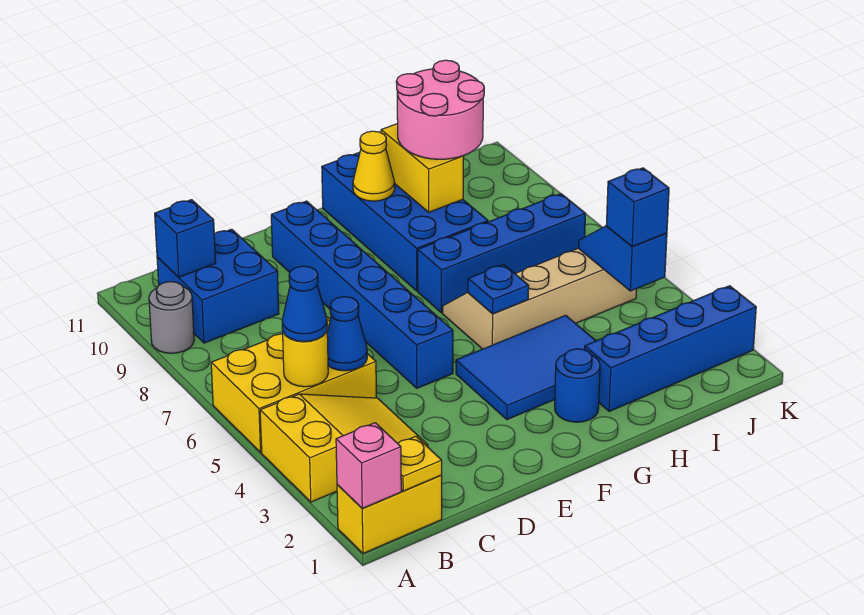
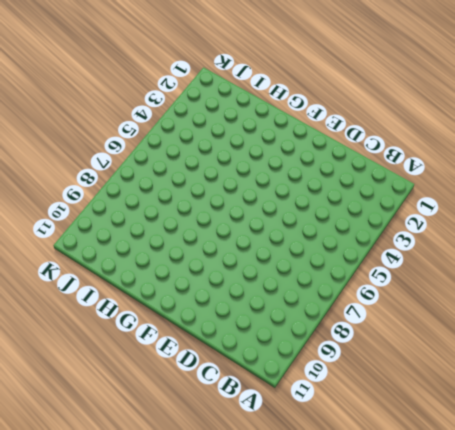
none -> yellow brick A1:B1 level 1
none -> yellow slope A3:C4 level 1 top A
none -> yellow brick A5:C6 level 1

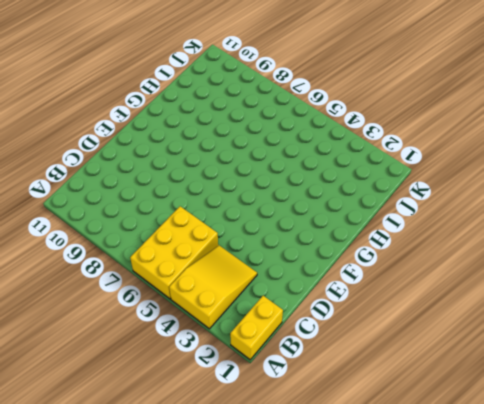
none -> grey round brick A9 level 1
none -> blue brick B9:C10 level 1
none -> blue brick E5:E10 level 1

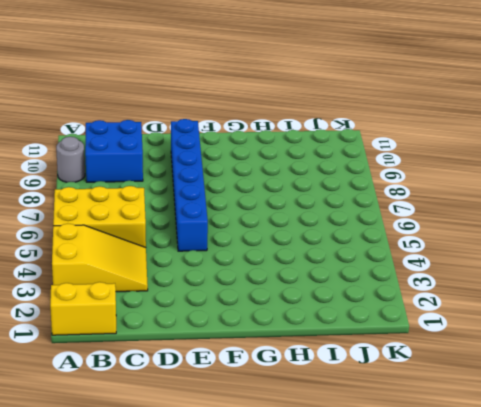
none -> blue tile F3:H4 level 1
none -> blue round brick G2 level 1
none -> tan slope G5:J6 level 1 top 5

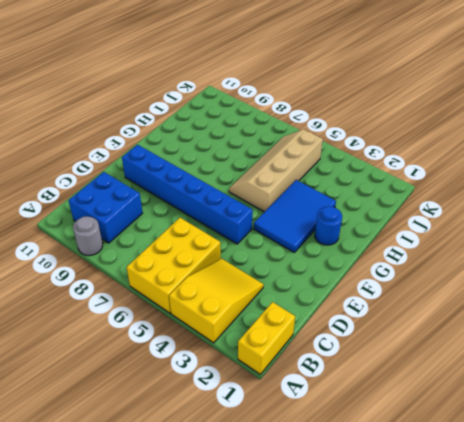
none -> blue brick G7:J7 level 1
none -> blue brick G8:H11 level 1
none -> blue brick H2:K2 level 1

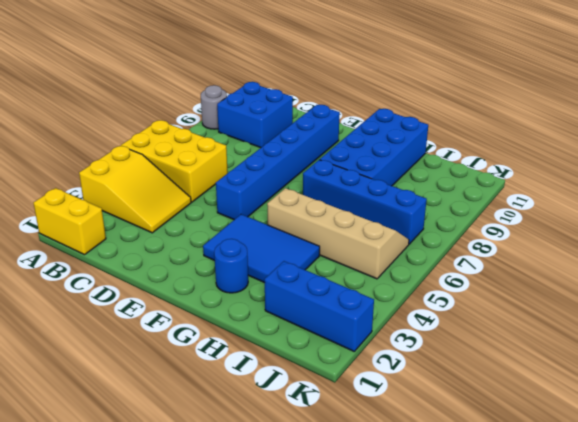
blue brick I2:K2 level 1 -> blue brick H2:K2 level 1
none -> pink brick A1 level 2
none -> yellow plate B1 level 2
none -> yellow round brick B5 level 2

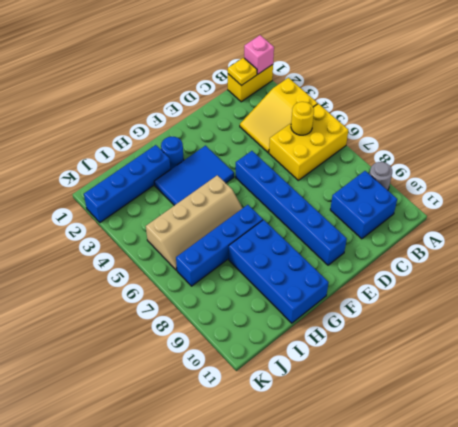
none -> blue brick B10 level 2
none -> blue cone C5 level 2
none -> blue plate G5 level 2

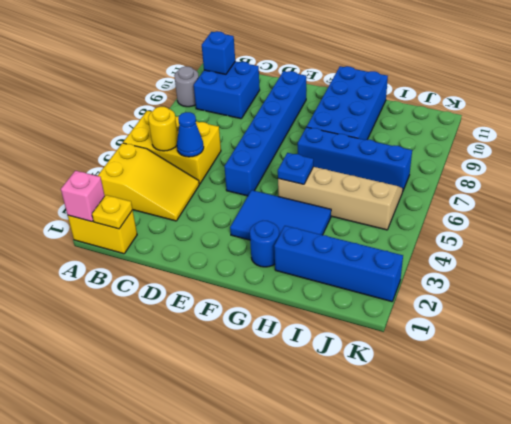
none -> yellow cone G10 level 2
none -> yellow brick H9:H10 level 2
none -> blue slope J4:J5 level 2 top 4

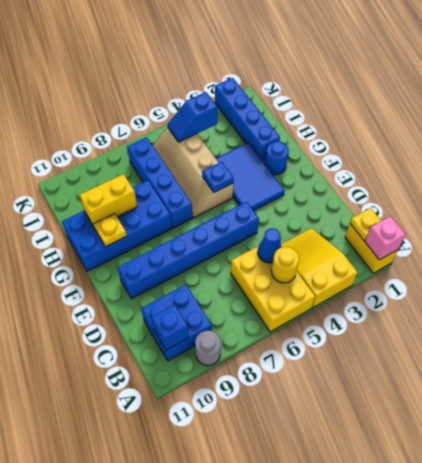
yellow plate G10 level 2 -> yellow cone G10 level 2
none -> blue cone B5 level 3
none -> pink round brick H9:I10 level 3
none -> blue brick J4 level 3

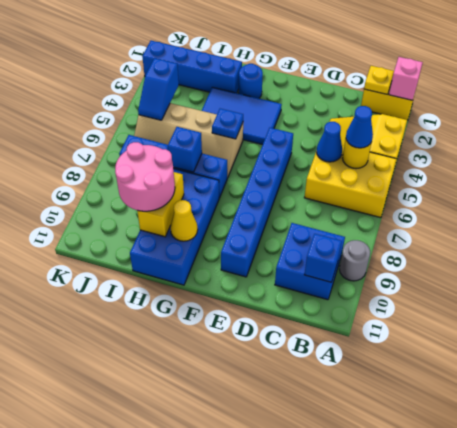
blue brick H7 level 2 -> blue brick J4 level 3

